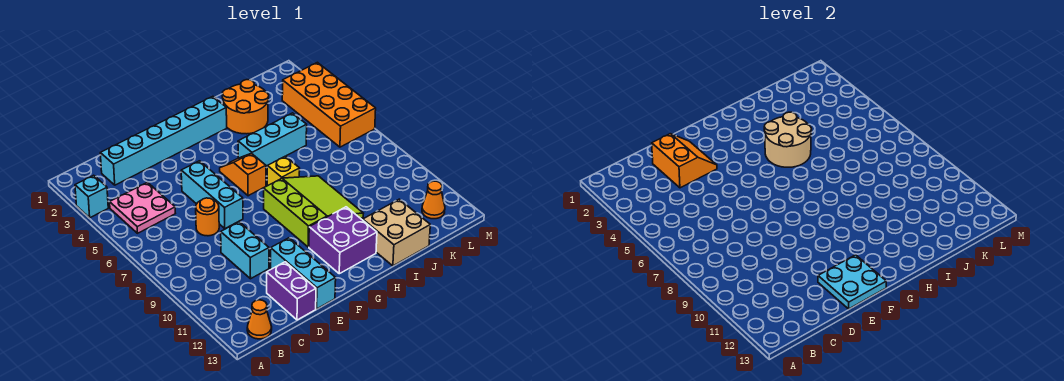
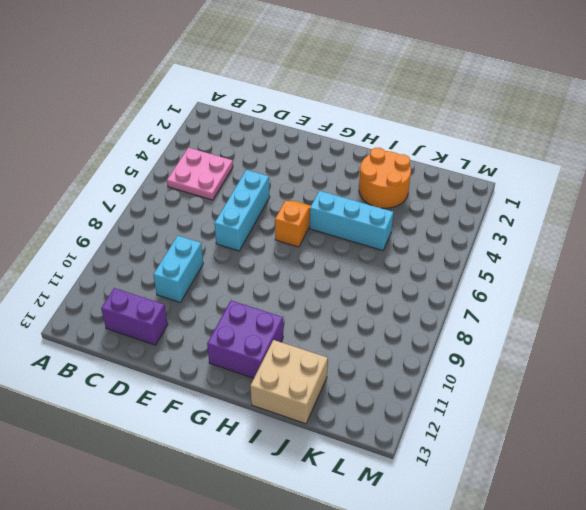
purple brick C12:D12 level 1 -> purple brick D12:D13 level 1
none -> cyan brick A3 level 1
none -> orange cone B13 level 1
none -> cyan brick C2:H2 level 1

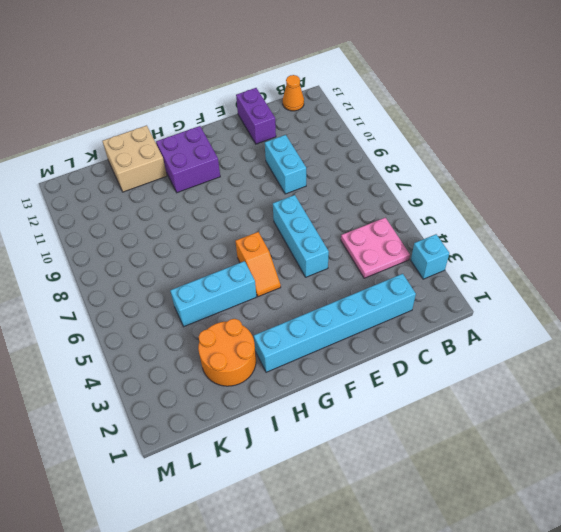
none -> orange round brick D7 level 1
none -> cyan brick E11:E13 level 1
none -> lime slope G8:I10 level 1 top G

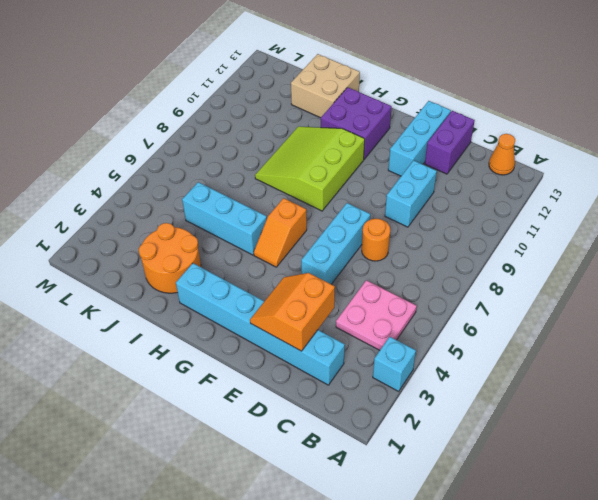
none -> yellow brick H7 level 1
none -> orange brick L3:M6 level 1
none -> orange cone L12 level 1

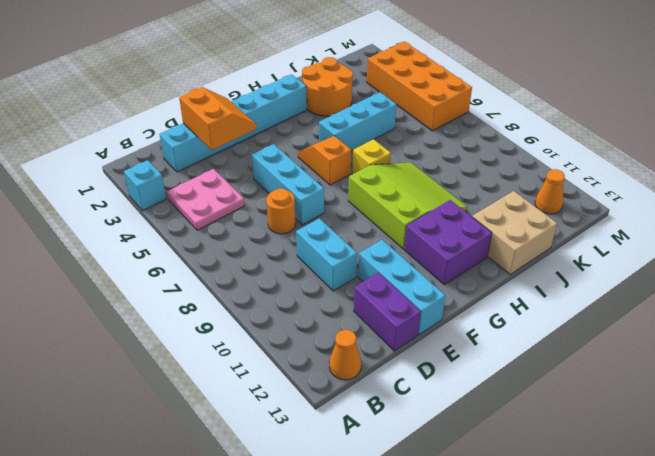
none -> cyan plate E12:F13 level 2
none -> tan round brick H4:I5 level 2

